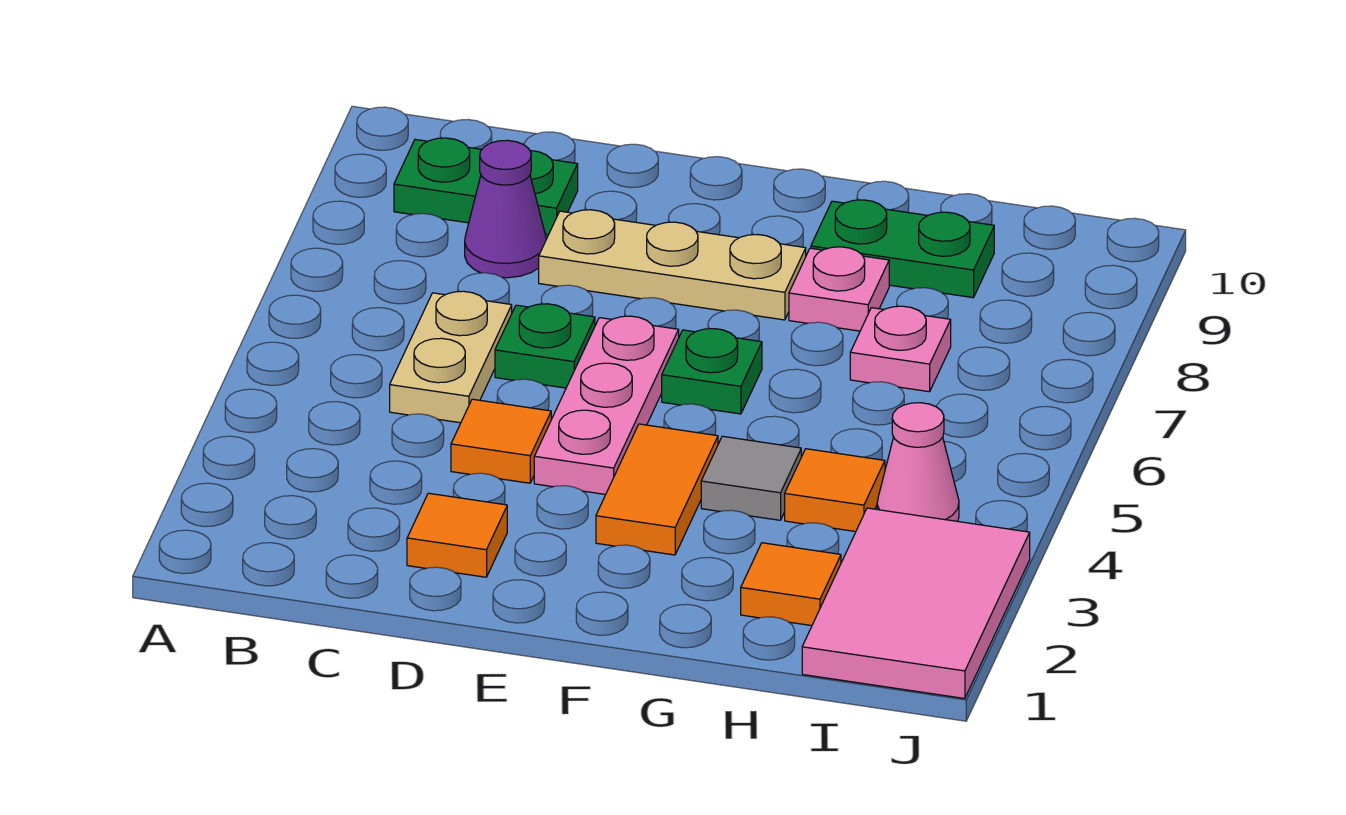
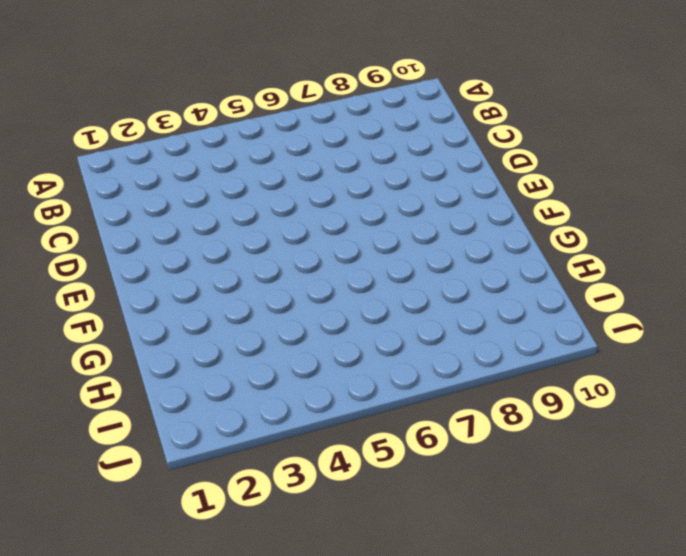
none -> green plate B9:C9 level 1
none -> tan plate C5:C6 level 1
none -> purple cone C8 level 1

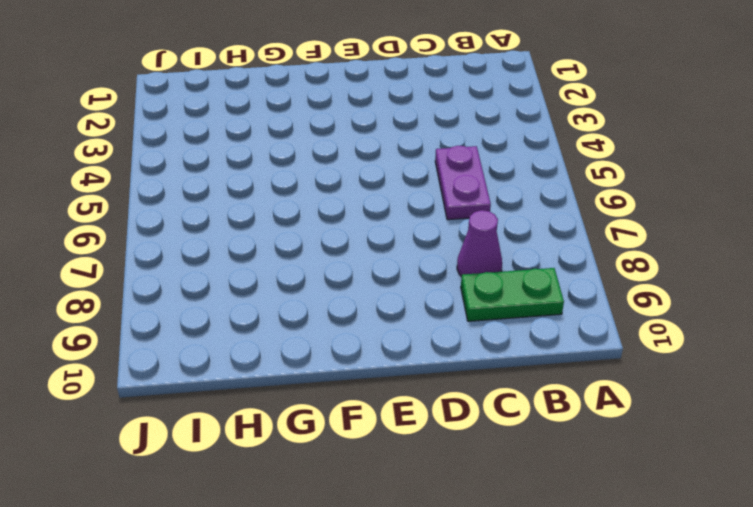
purple plate C5:C6 level 1 -> tan plate C5:C6 level 1
none -> orange tile D2 level 1
none -> orange tile D4 level 1
none -> green plate D6 level 1

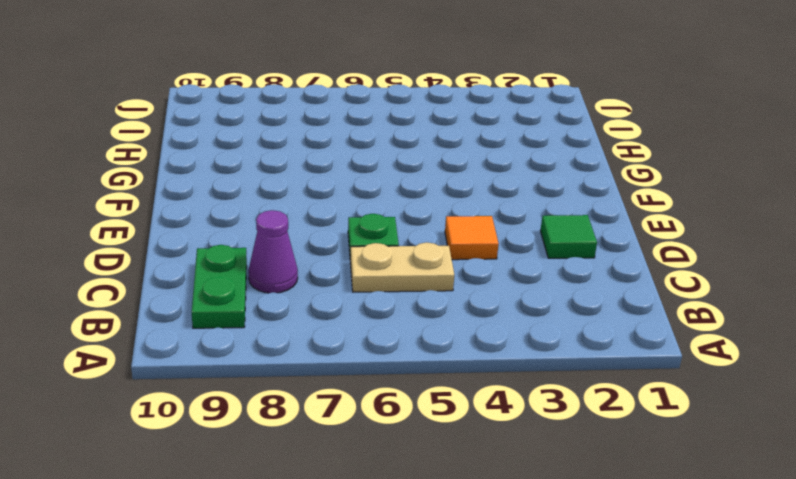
green tile D2 level 1 -> orange tile D2 level 1
none -> tan plate D8:F8 level 1
none -> pink plate E4:E6 level 1
none -> orange tile F3:F4 level 1

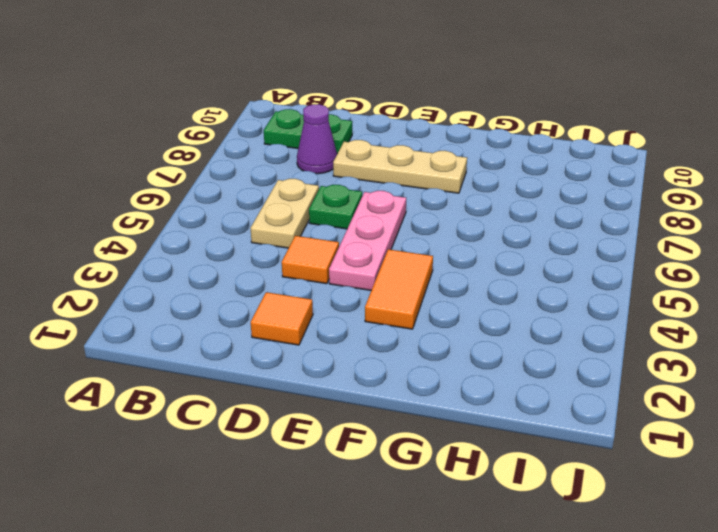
none -> green plate F6 level 1
none -> grey tile G4 level 1
none -> pink plate G8 level 1

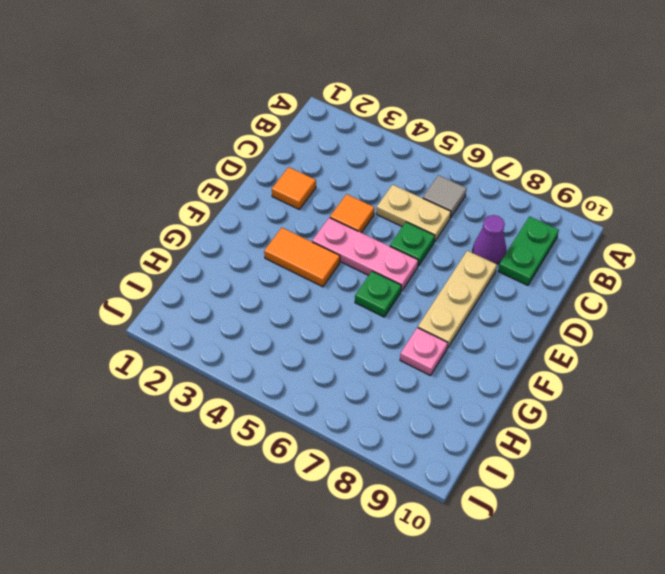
grey tile B6 level 1 -> grey tile G4 level 1
none -> green plate G9:H9 level 1
none -> orange tile H2 level 1
none -> orange tile H4 level 1

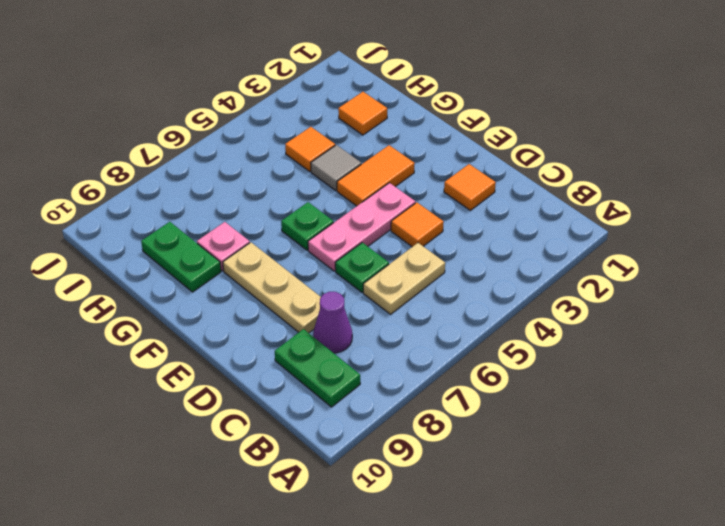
none -> pink plate H7 level 1
none -> pink tile I1:J3 level 1
none -> pink cone I4 level 1

